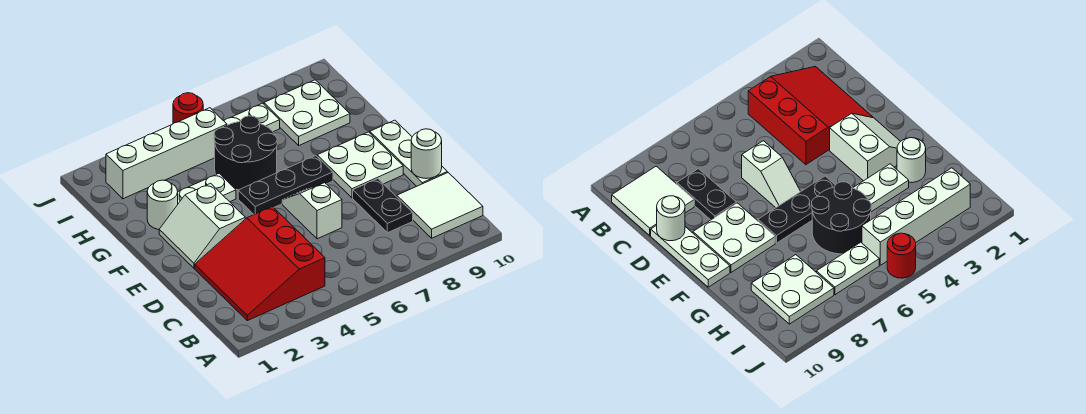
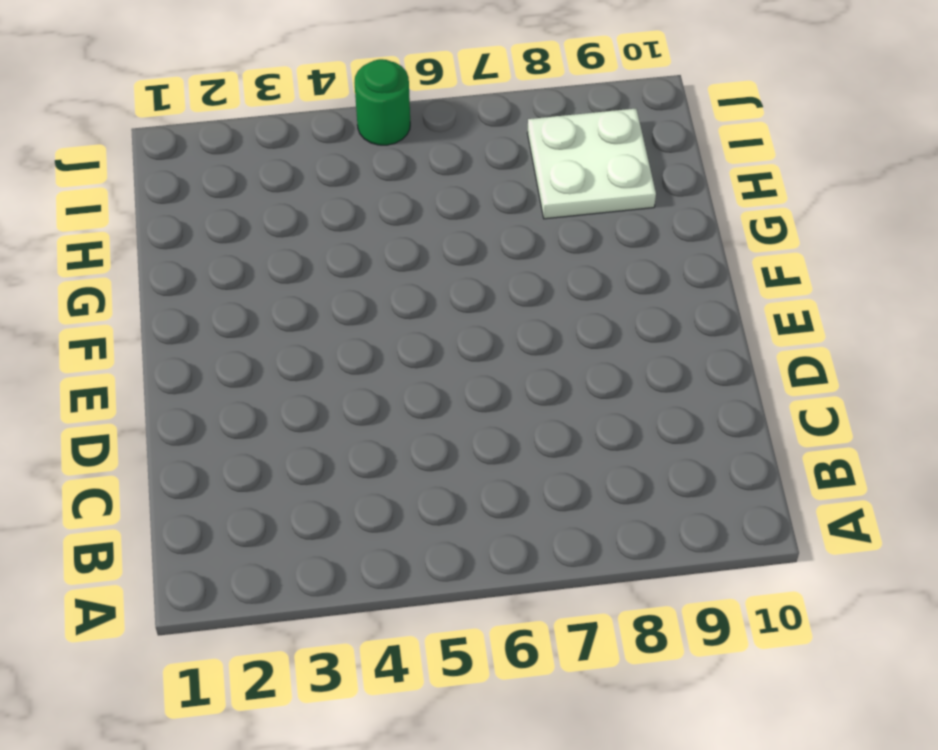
green round brick J5 level 1 -> red round brick J5 level 1
none -> red slope B2:D4 level 1 top 4
none -> white tile B9:C10 level 1
none -> black plate C8:D8 level 1

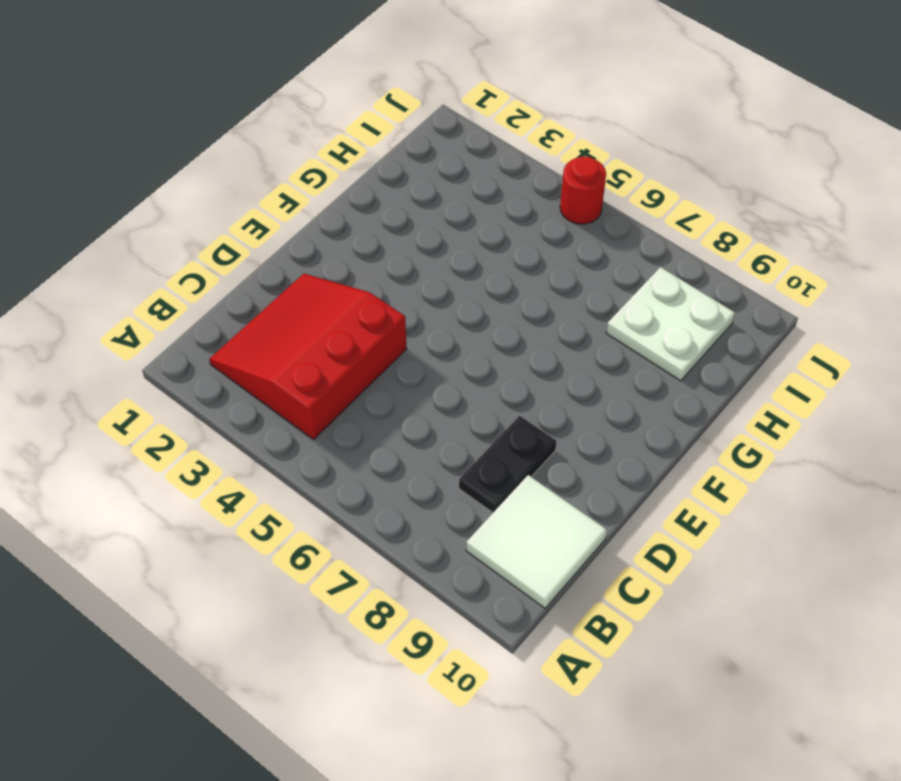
none -> white slope D6:E6 level 1 top D
none -> white plate D10:F10 level 1
none -> white slope E2:F3 level 1 top 3

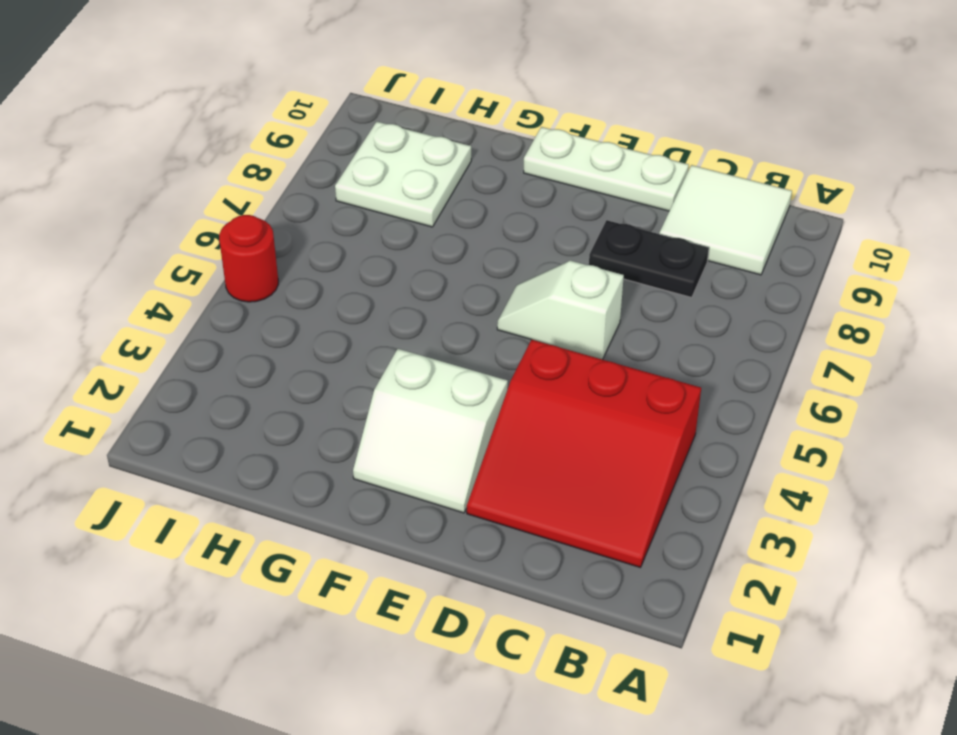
none -> white plate E8:F9 level 1
none -> black plate F5:F7 level 1
none -> white round brick G2 level 1

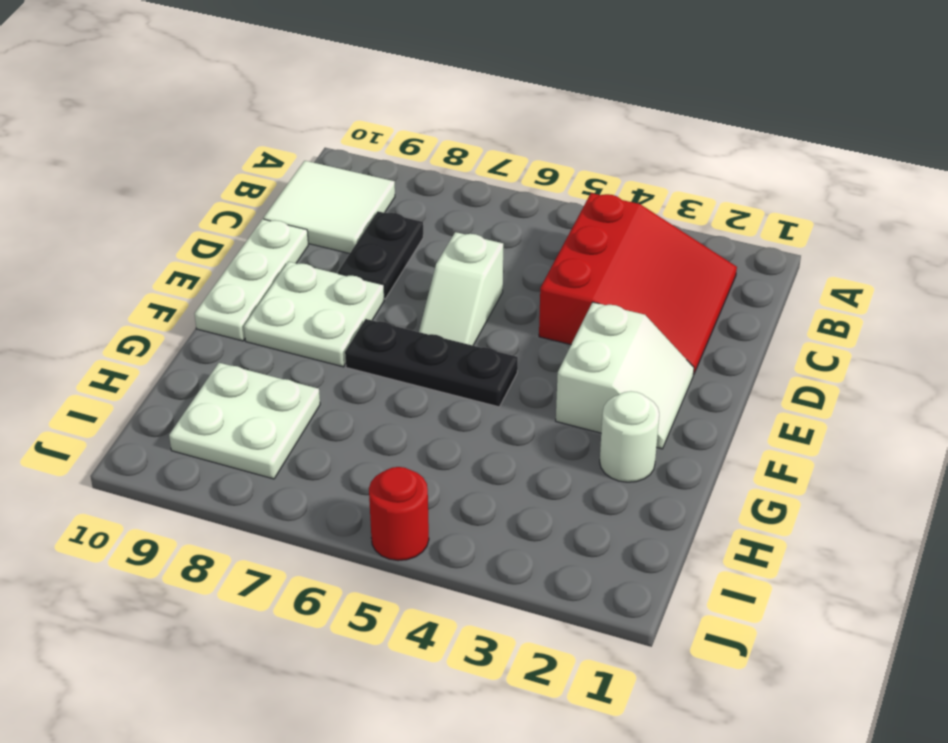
none -> white plate G3:G4 level 1
none -> black round brick G5:H6 level 1
none -> white brick I2:I5 level 1

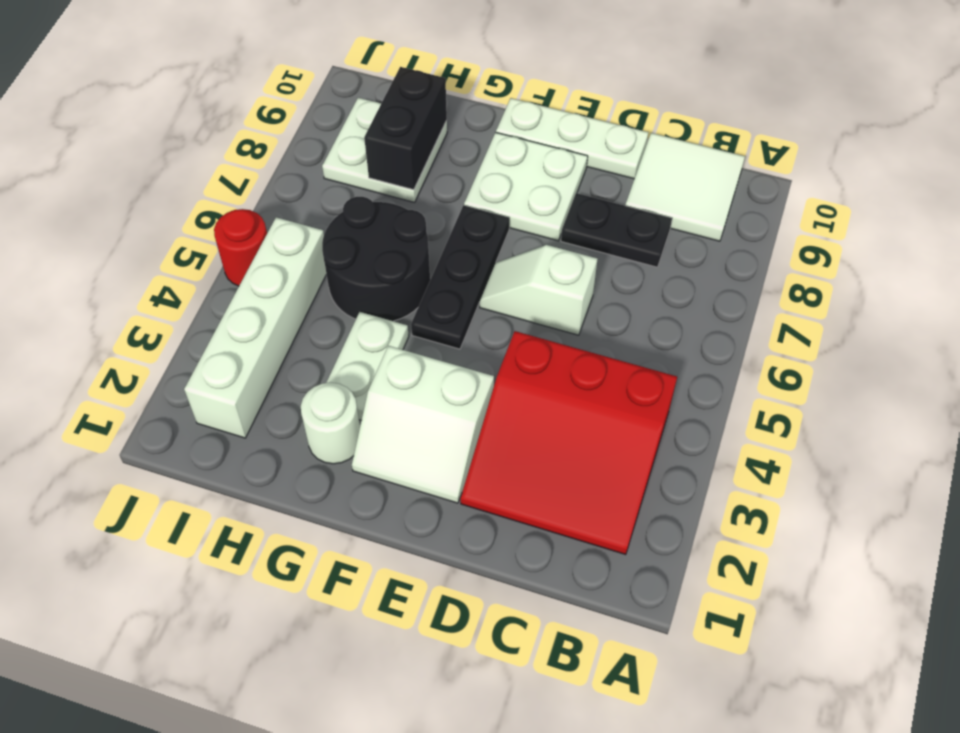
black brick H8:H9 level 2 -> none
none -> white plate I6:I7 level 1
none -> white round brick D10 level 2

